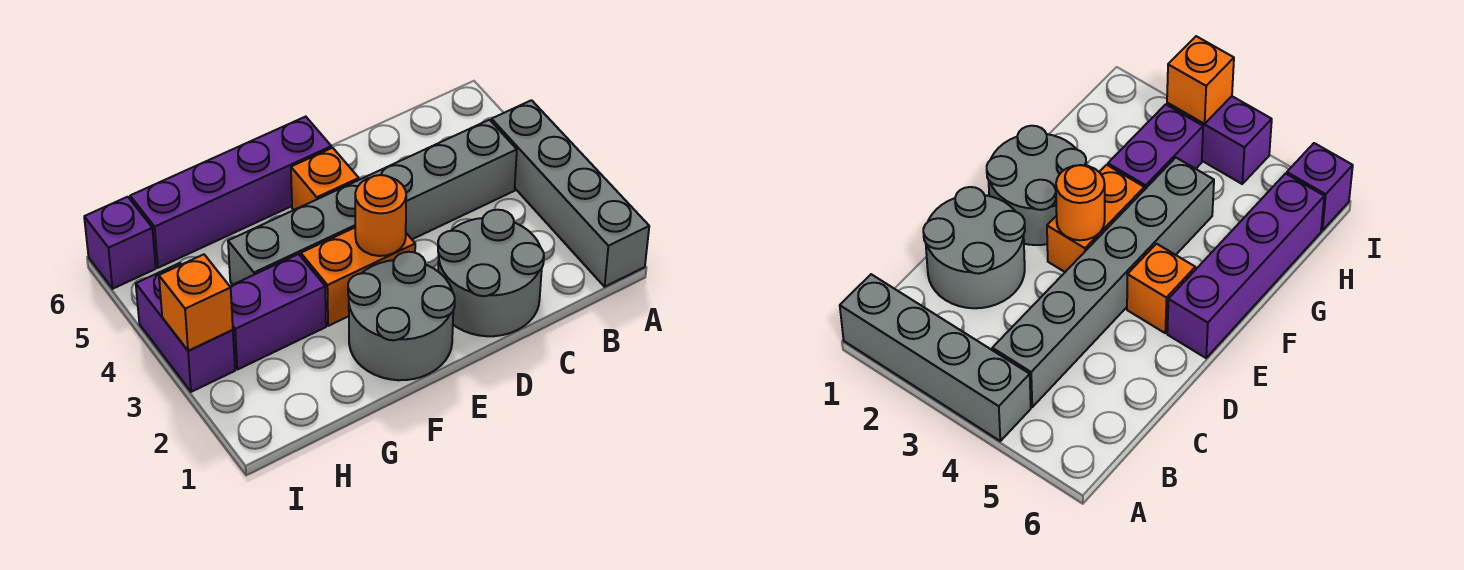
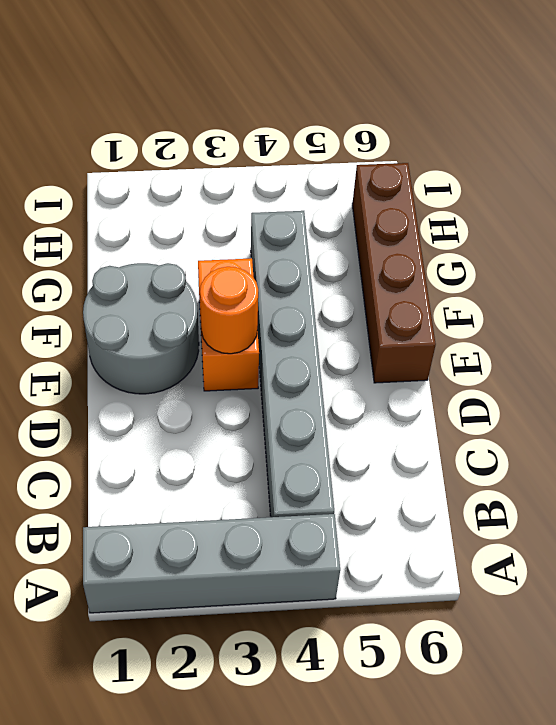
brown brick E6:H6 level 1 -> purple brick E6:H6 level 1
none -> grey round brick C1:D2 level 1
none -> orange brick E5 level 1
none -> purple brick G3:H3 level 1

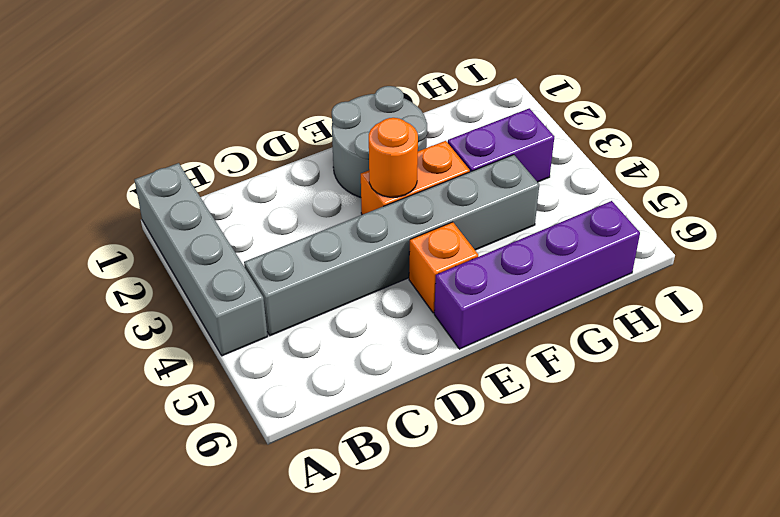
none -> grey round brick C1:D2 level 1
none -> purple brick I3:I4 level 1
none -> purple brick I6 level 1

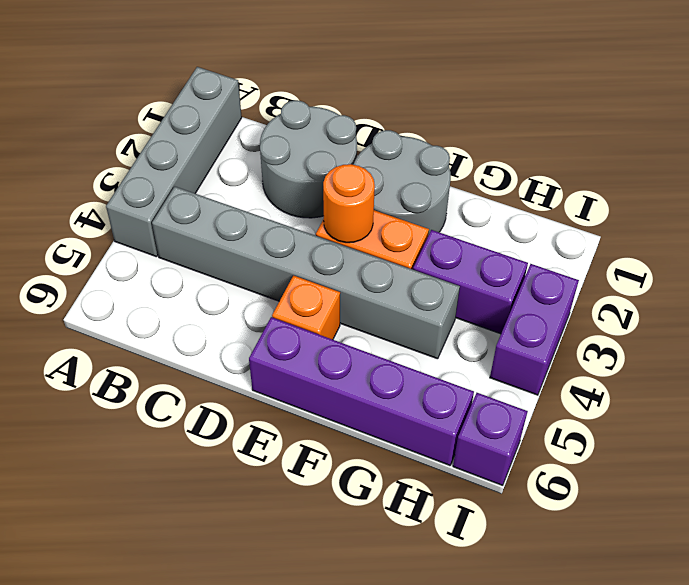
none -> orange brick I3 level 2

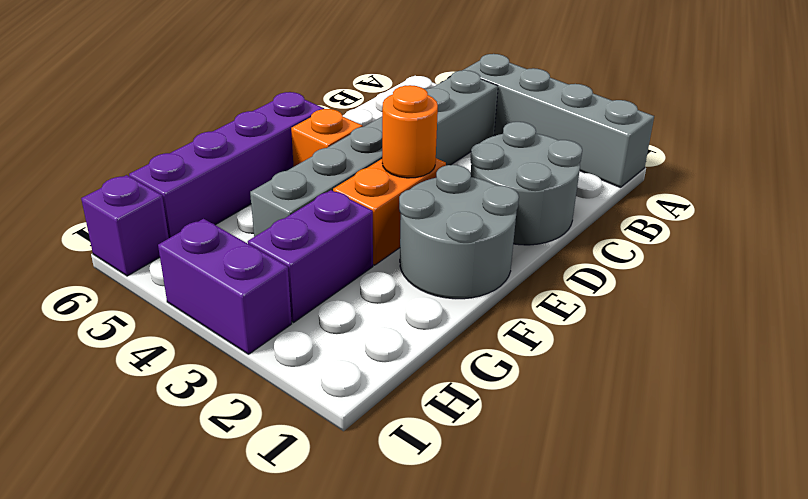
none -> orange brick I3 level 2

